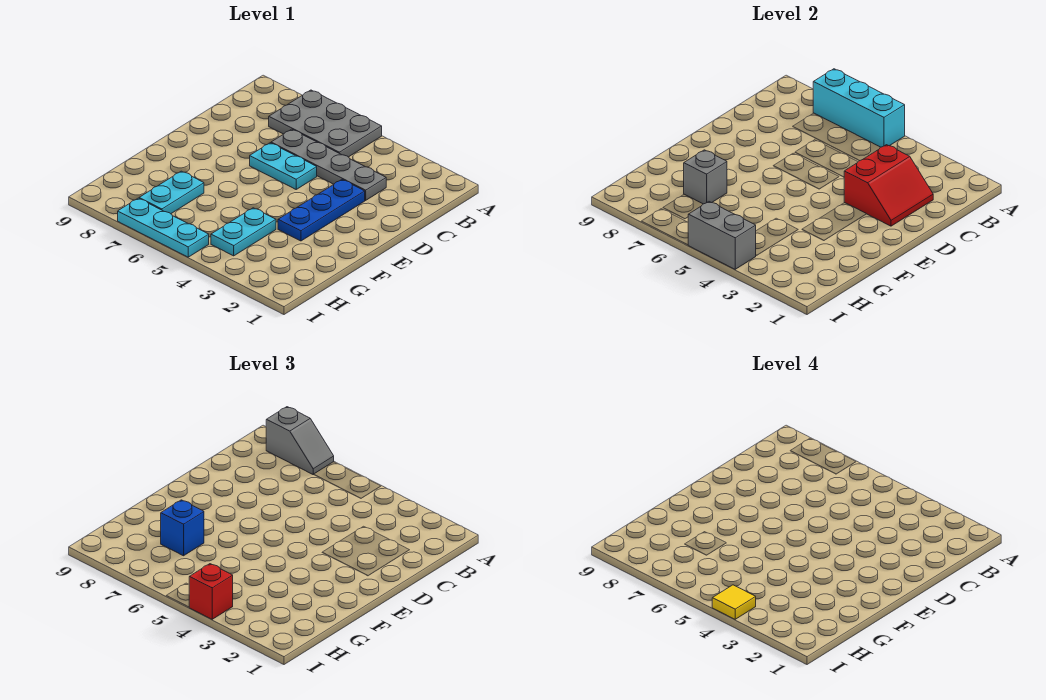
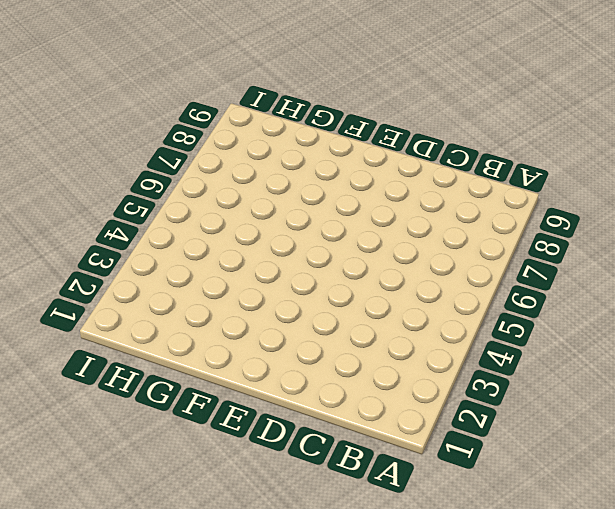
none -> grey plate A5:B7 level 1
none -> grey plate C3:C6 level 1
none -> blue plate D3:F3 level 1

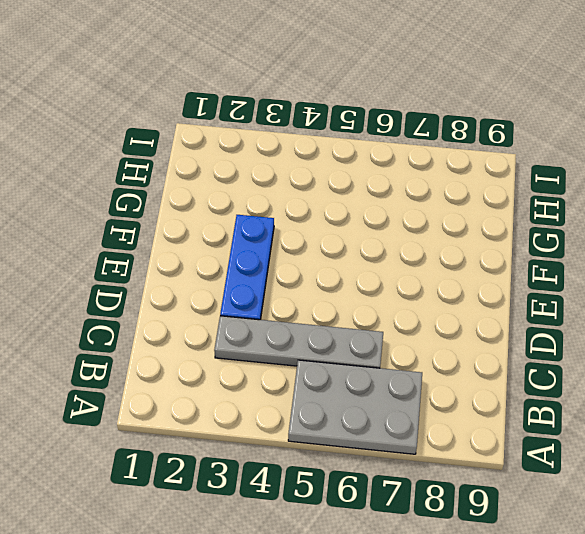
none -> cyan plate D5:D6 level 1
none -> cyan plate G4:H4 level 1
none -> cyan plate G7:H7 level 1

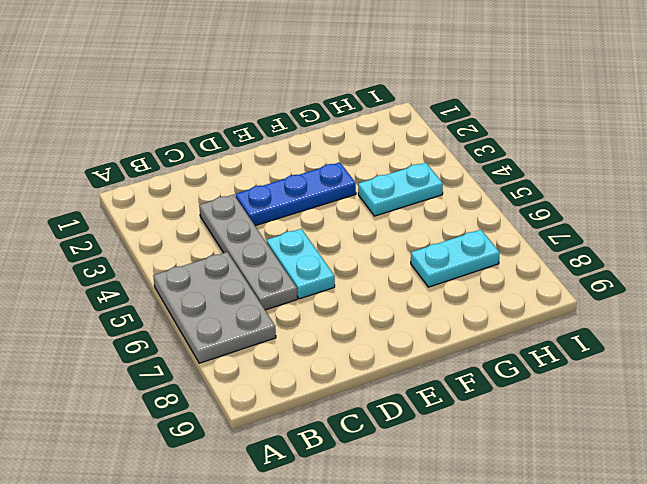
none -> cyan plate I5:I7 level 1
none -> cyan brick A5:A7 level 2
none -> red slope C2:D3 level 2 top 3

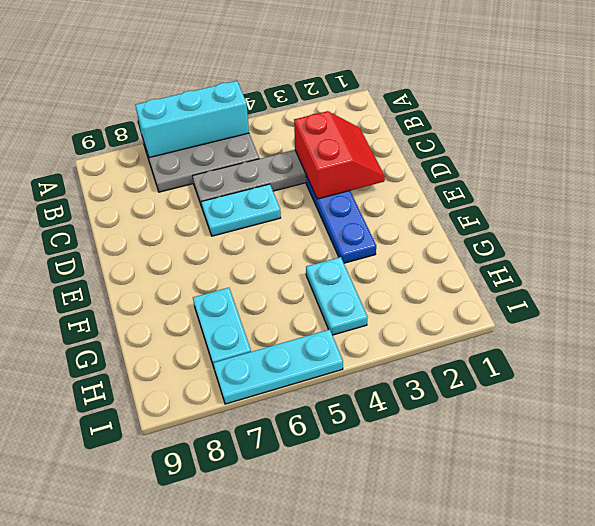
none -> grey brick G7 level 2
none -> grey brick I4:I5 level 2
none -> grey slope A7:A8 level 3 top 8

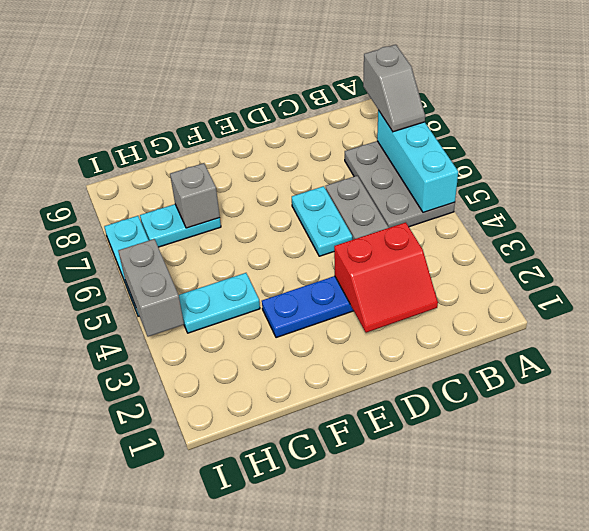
none -> blue brick G7 level 3
none -> red brick I4 level 3
none -> yellow tile I4 level 4

